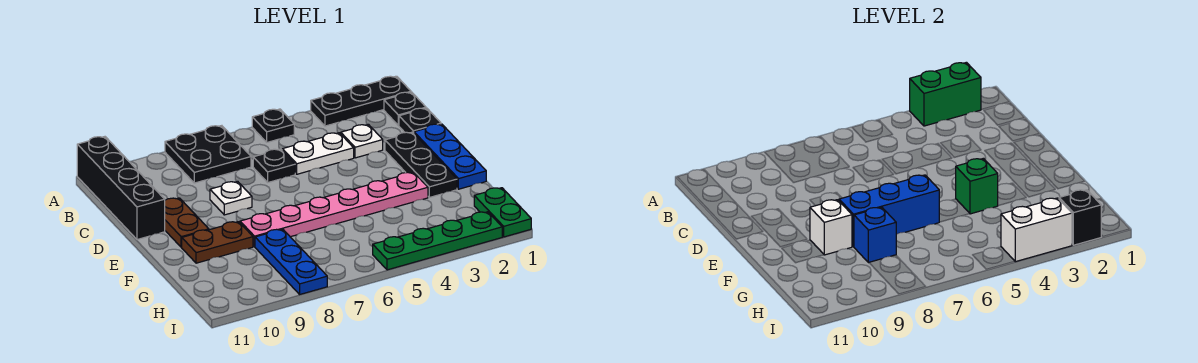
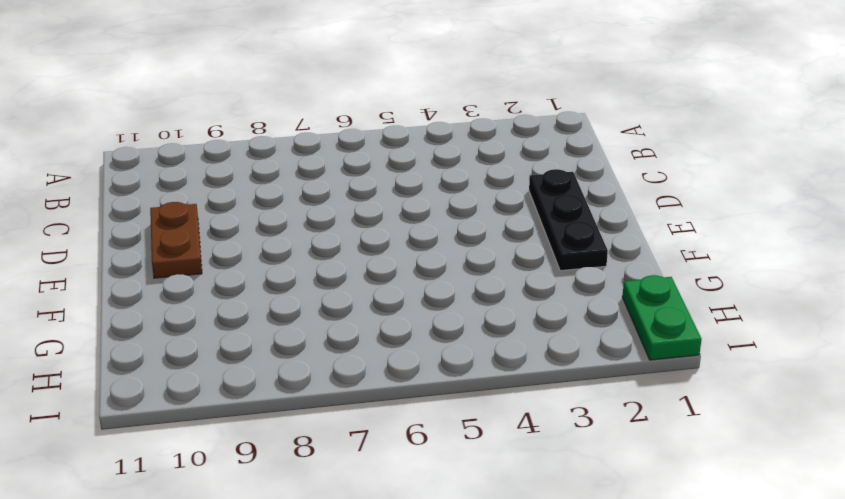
none -> black plate A1:A3 level 1
none -> black plate A5 level 1
none -> black plate A7:B8 level 1

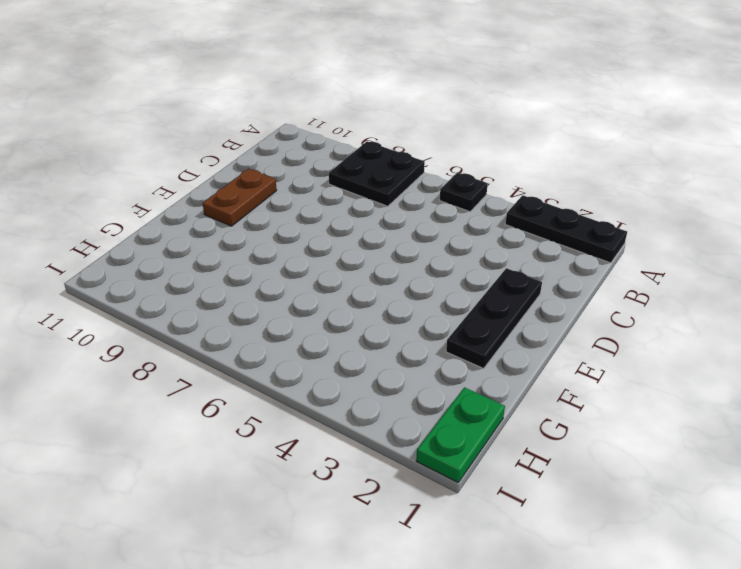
none -> black brick A11:D11 level 1
none -> black plate B1 level 1
none -> black plate C1 level 1

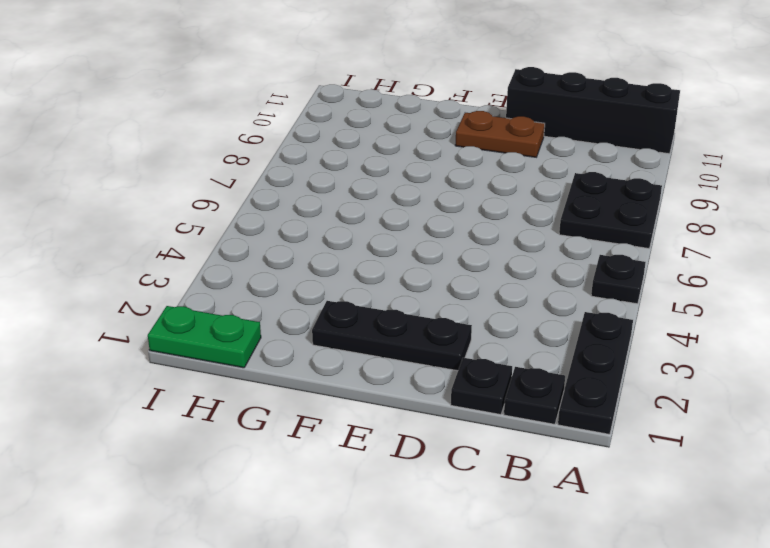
none -> white plate C3 level 1
none -> white plate C4:C5 level 1
none -> black plate C6 level 1

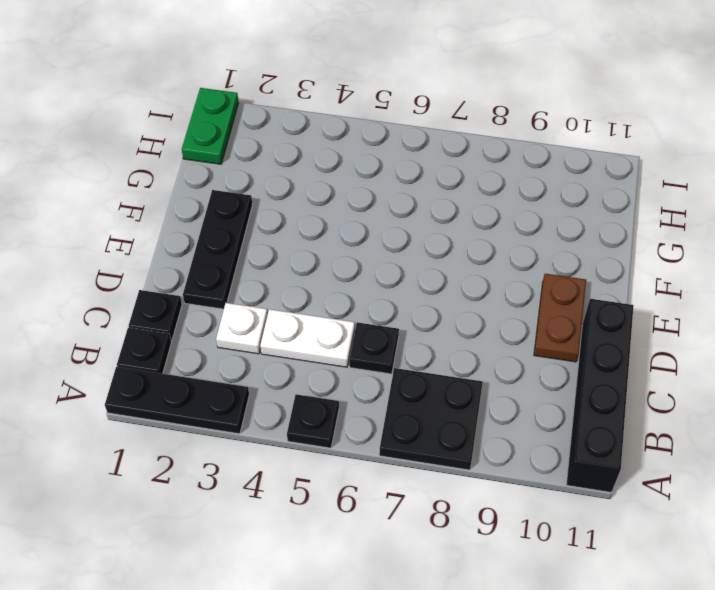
none -> blue plate D1:F1 level 1
none -> white plate D8 level 1
none -> pink plate F3:F8 level 1

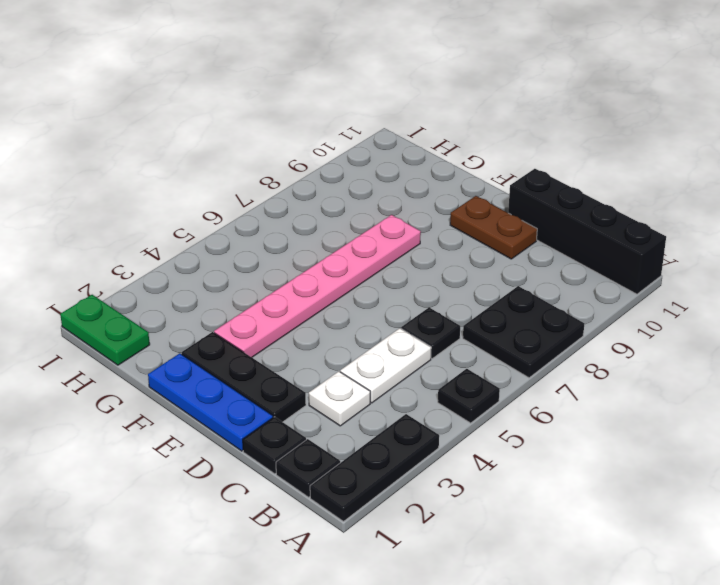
none -> white plate D8 level 1
none -> brown plate F9:F10 level 1
none -> blue plate G8:I8 level 1

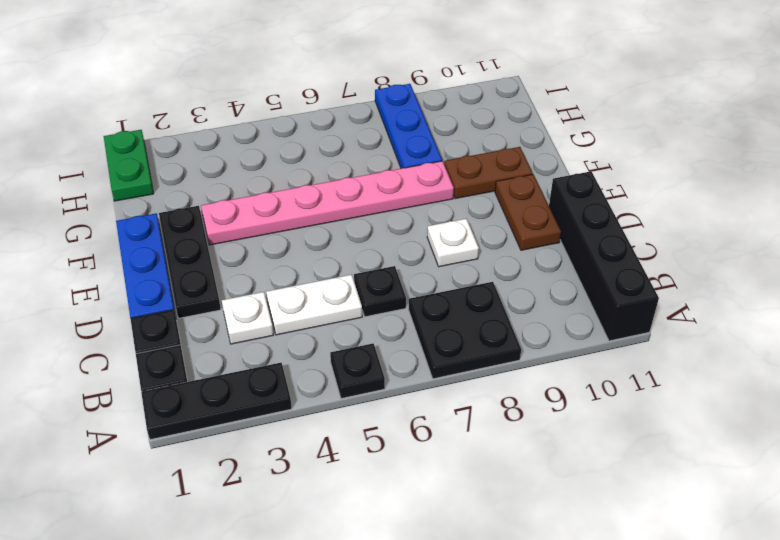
none -> green plate I2:I5 level 1
none -> green brick A2:A3 level 2
none -> green brick F4 level 2

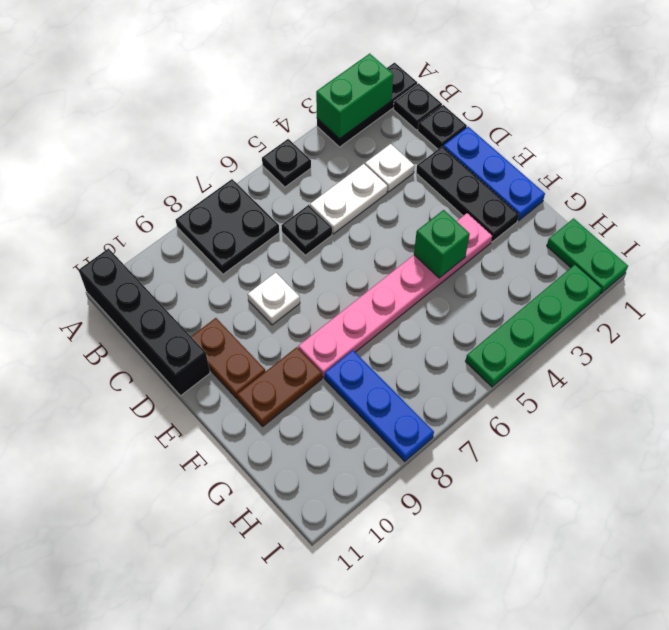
none -> blue brick F6:F8 level 2
none -> white brick F9 level 2
none -> blue brick G8 level 2

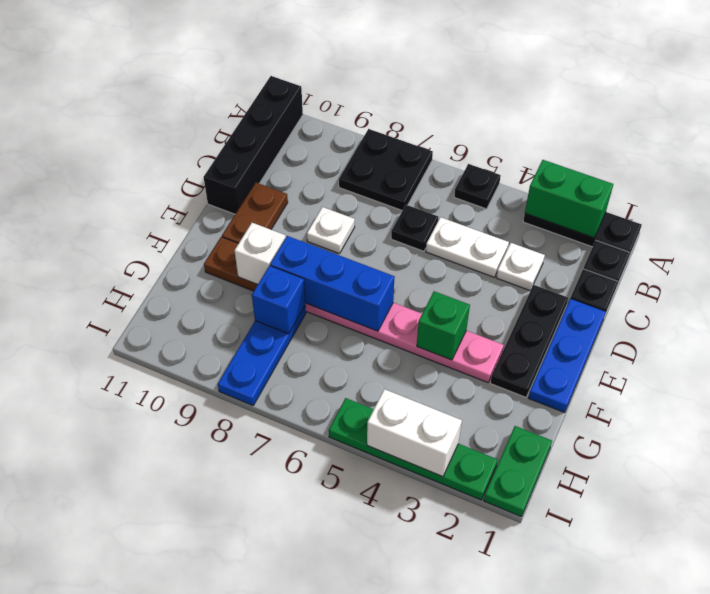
none -> black brick I2 level 2

